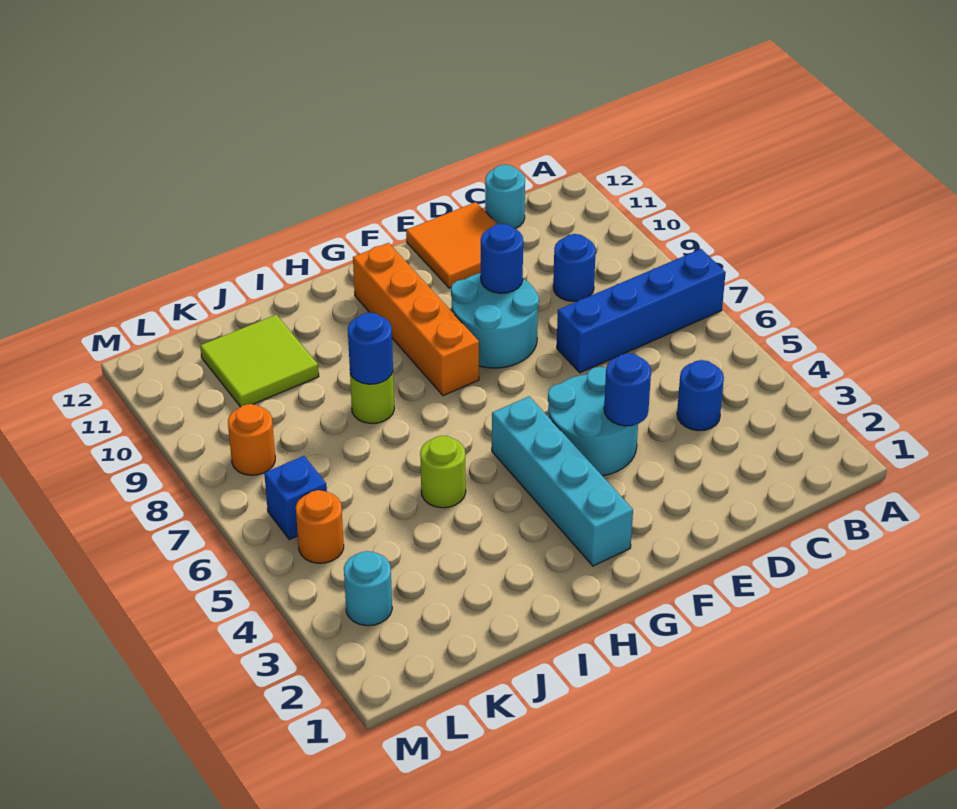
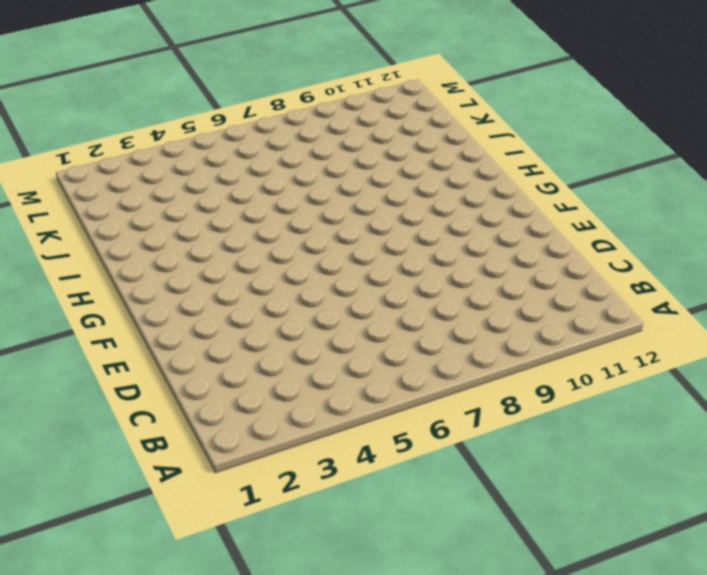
none -> blue brick A7:D7 level 1
none -> blue round brick C4 level 1
none -> blue round brick C9 level 1

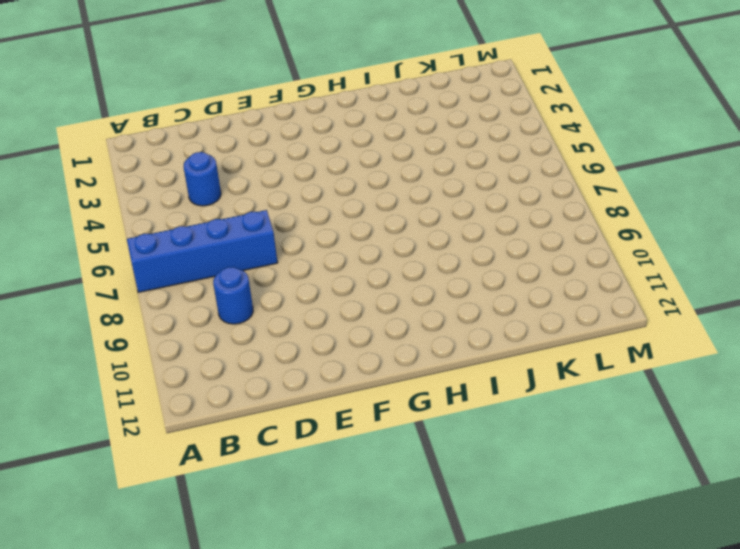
none -> cyan round brick C12 level 1
none -> orange tile D11:E12 level 1
none -> cyan round brick E4:F5 level 1

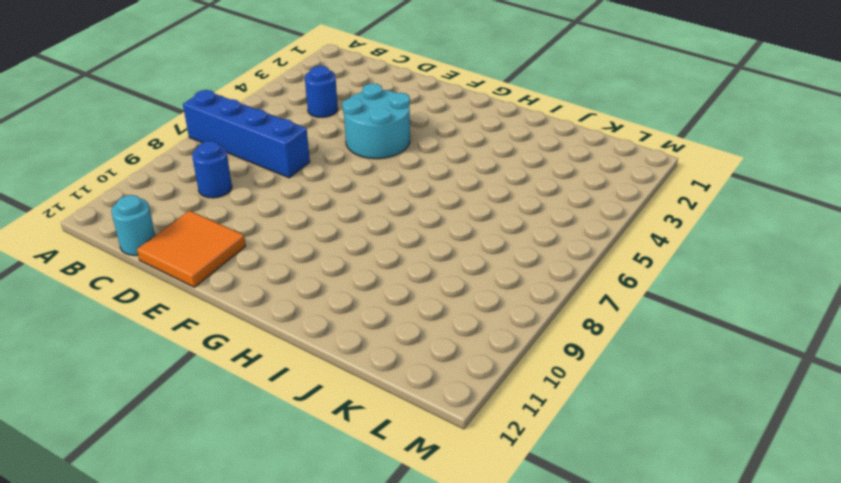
none -> cyan round brick E8:F9 level 1
none -> cyan brick G2:G5 level 1
none -> orange brick G8:G11 level 1

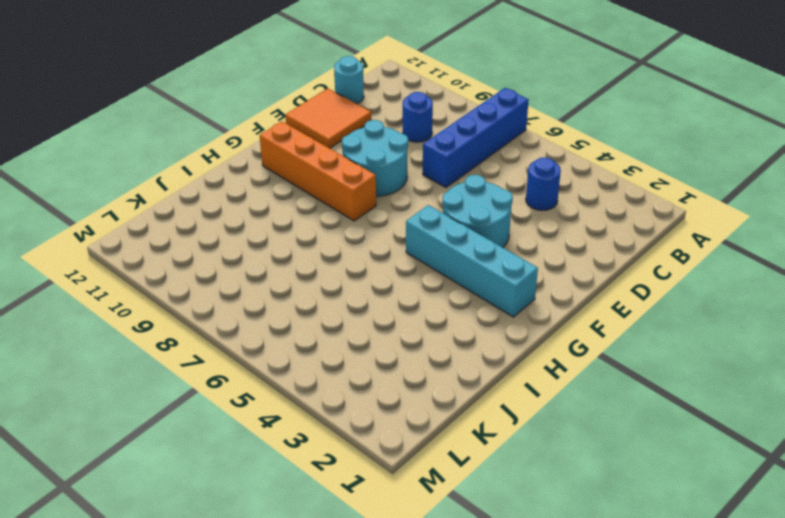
none -> lime round brick I5 level 1
none -> lime round brick I8 level 1
none -> lime tile J10:K11 level 1

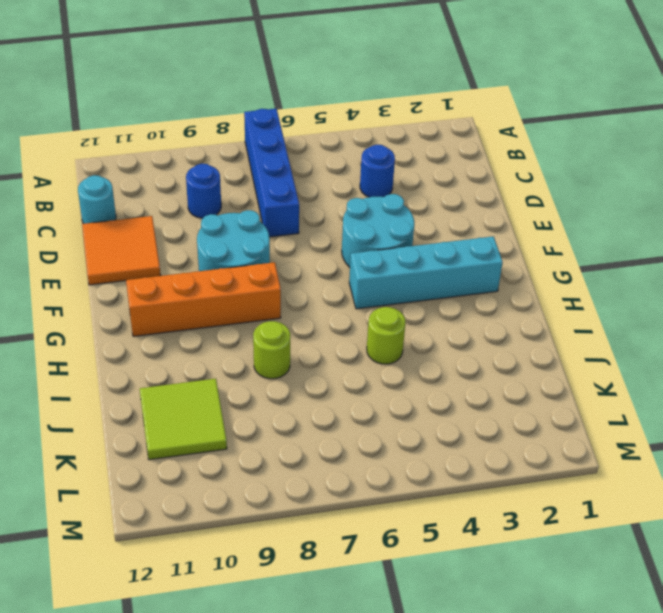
none -> cyan round brick L3 level 1
none -> orange round brick L5 level 1
none -> blue brick L6 level 1

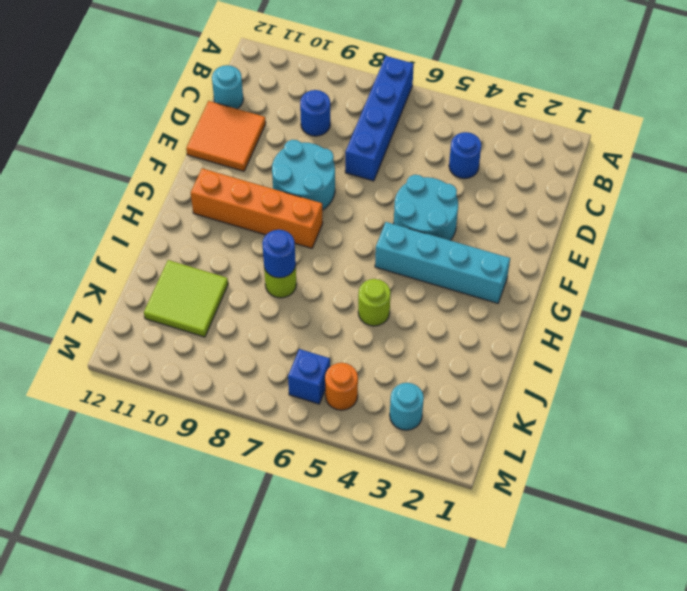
none -> orange round brick L8 level 1
none -> blue round brick E4 level 2
none -> blue round brick E9 level 2

